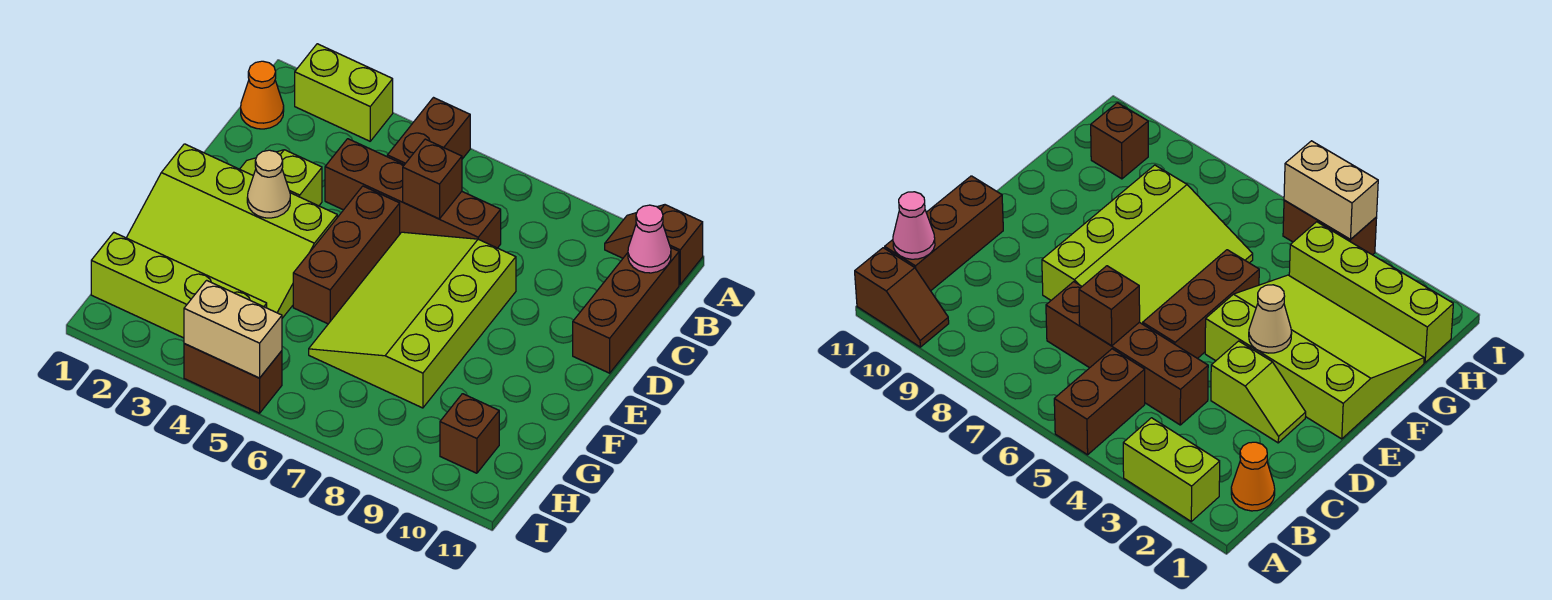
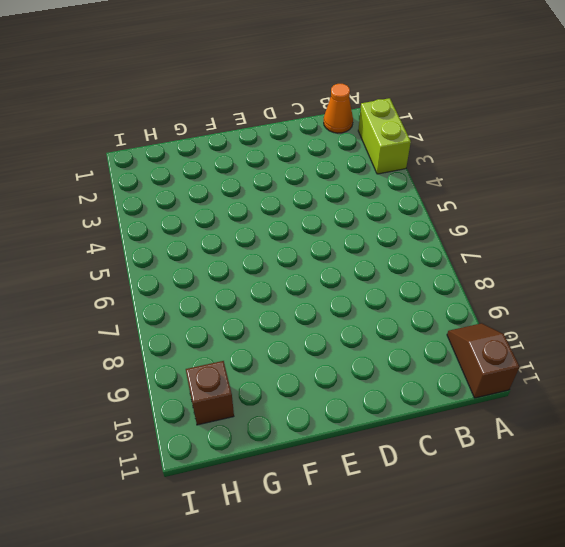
none -> brown brick A5:B5 level 1
none -> brown brick B11:D11 level 1
none -> brown brick C4:C7 level 1

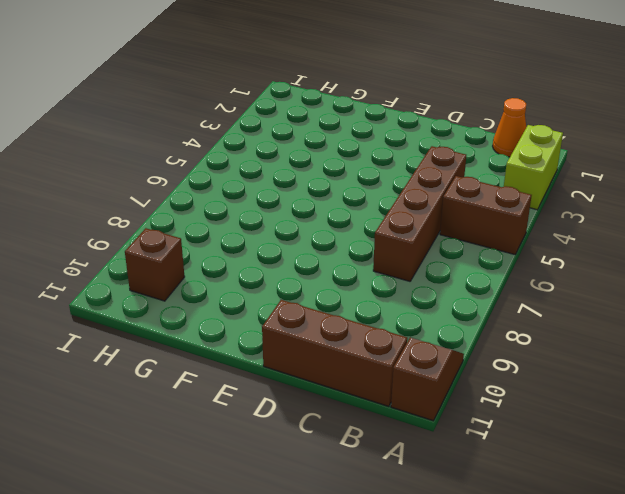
none -> lime slope D2:D3 level 1 top 3
none -> brown brick D5:F5 level 1
none -> lime slope D6:G8 level 1 top 8

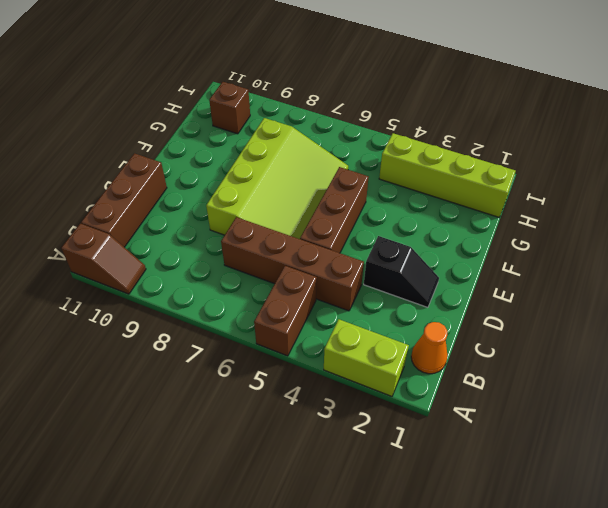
black slope D2:D3 level 1 top 3 -> lime slope D2:D3 level 1 top 3
none -> lime slope E1:G4 level 1 top E
none -> brown brick I4:I5 level 1
none -> pink cone B11 level 2

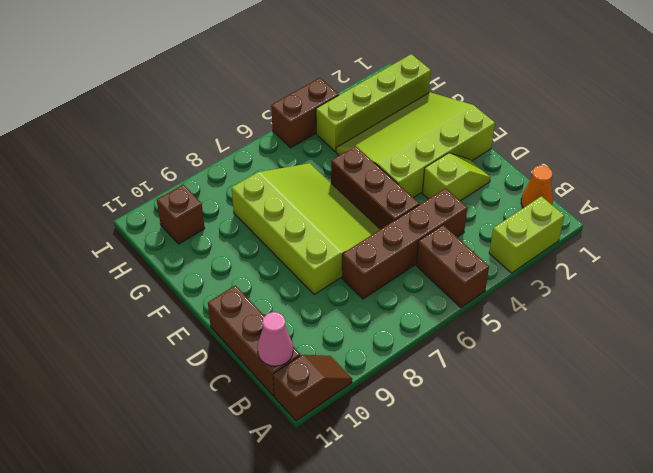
none -> brown brick C6 level 2
none -> tan cone E3 level 2
none -> tan brick I4:I5 level 2

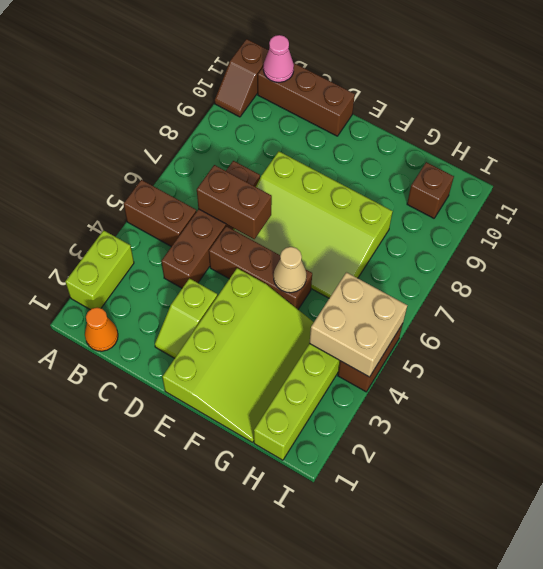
brown brick C6:D6 level 2 -> brown brick C6 level 2
tan cone F5 level 2 -> tan cone E3 level 2
tan brick H4:I5 level 2 -> tan brick I4:I5 level 2

